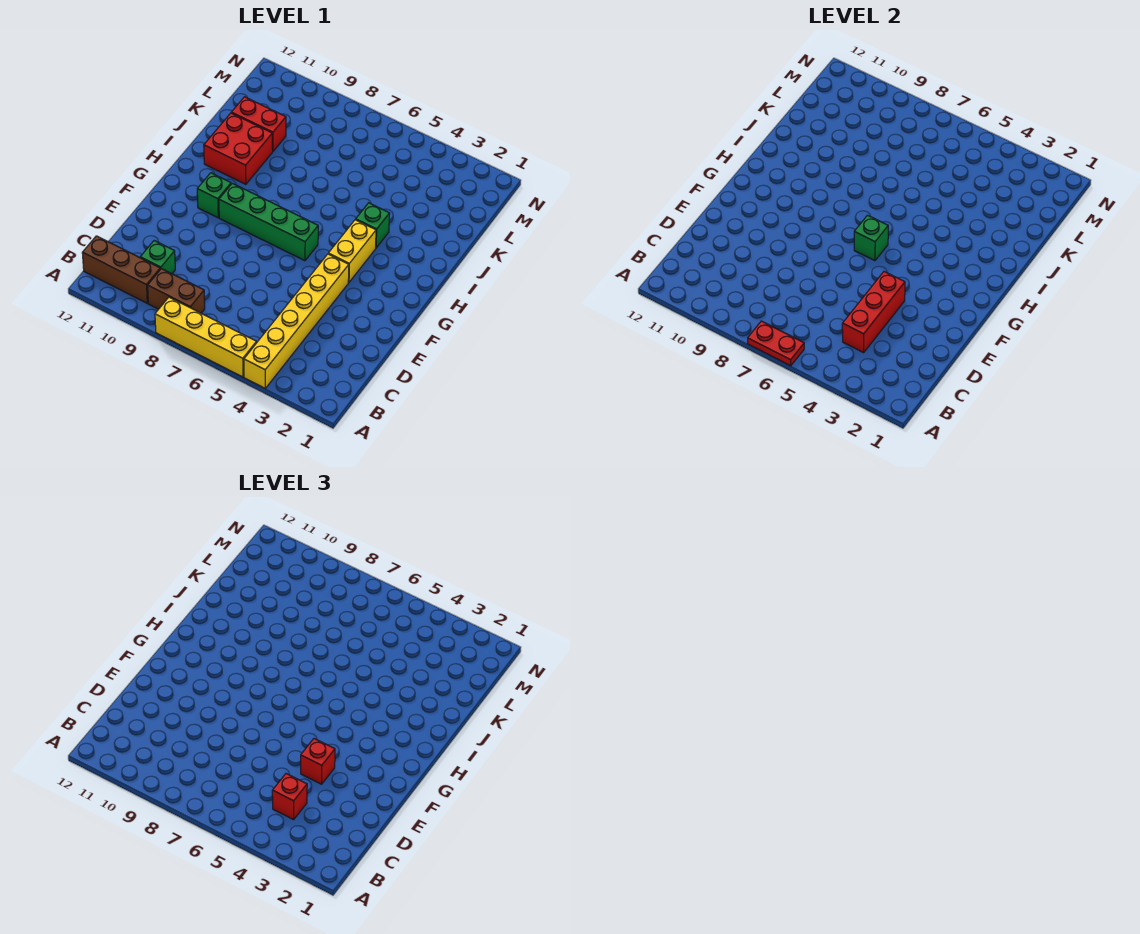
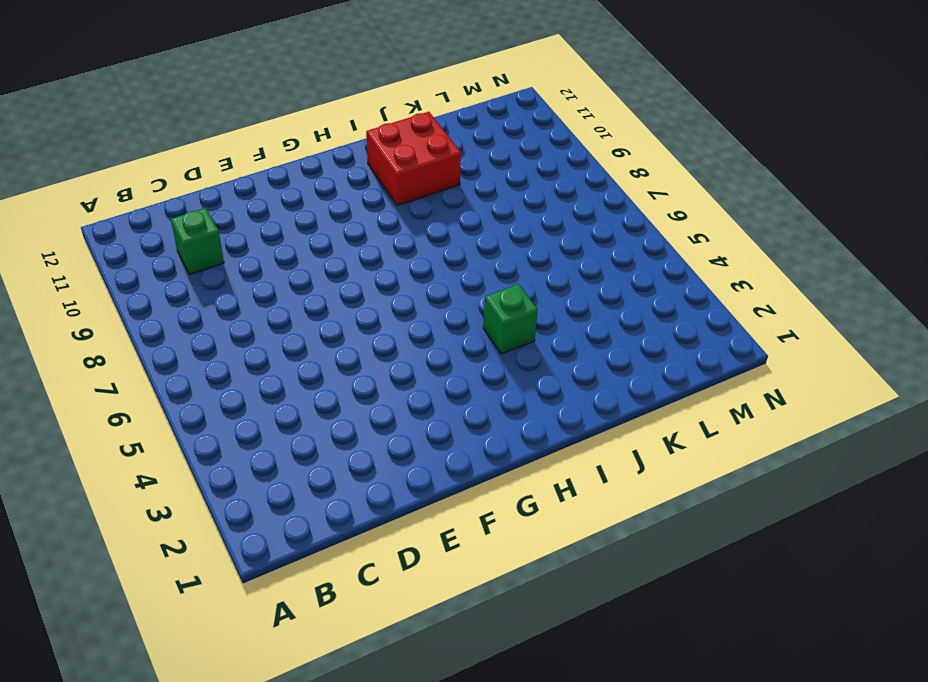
none -> yellow brick A4:F4 level 1
none -> yellow brick A5:A8 level 1
none -> brown brick B8:B9 level 1

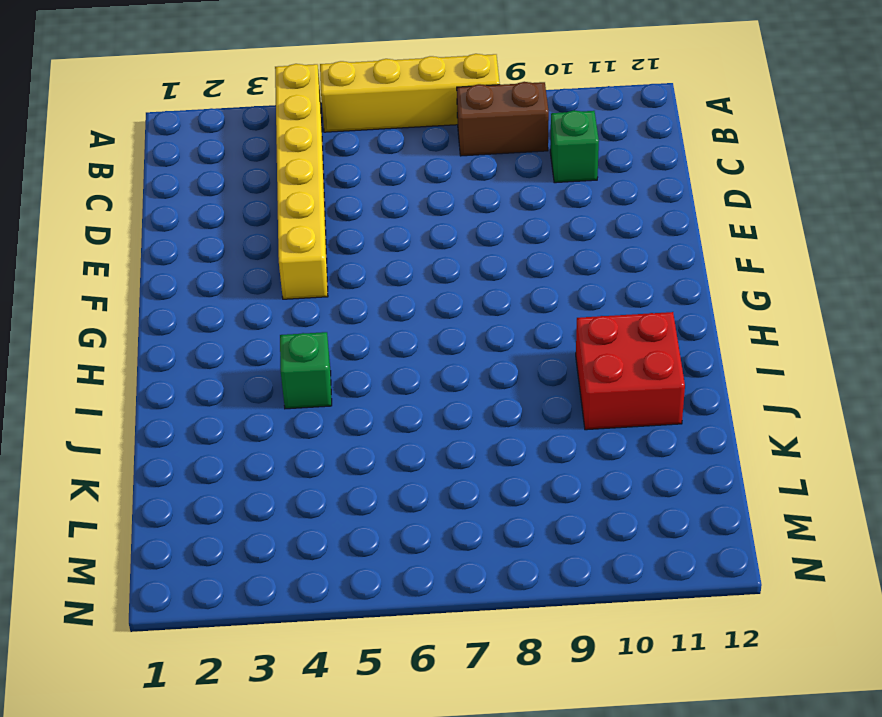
none -> brown brick B10:B12 level 1
none -> yellow brick G4:H4 level 1
none -> green brick G6:G9 level 1

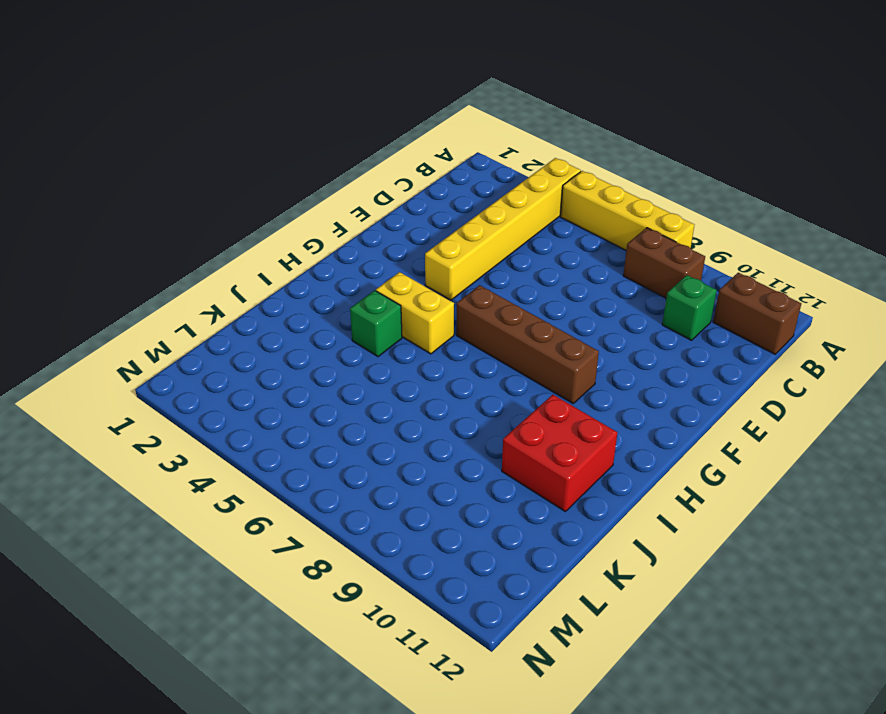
brown brick B11:B12 level 1 -> brown brick B10:B12 level 1
brown brick G6:G9 level 1 -> green brick G6:G9 level 1
yellow brick H4:H5 level 1 -> yellow brick G4:H4 level 1
none -> green brick G10 level 1
none -> red brick K10:K11 level 1
none -> red plate A6:A7 level 2

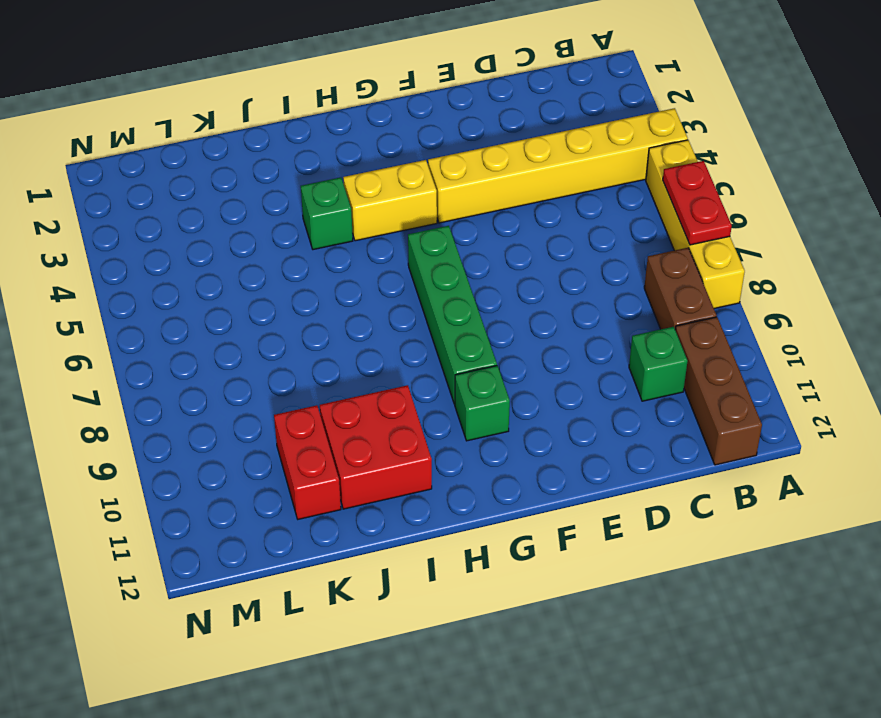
none -> red brick C4:E4 level 2
none -> green brick G6 level 2
none -> red brick C4 level 3

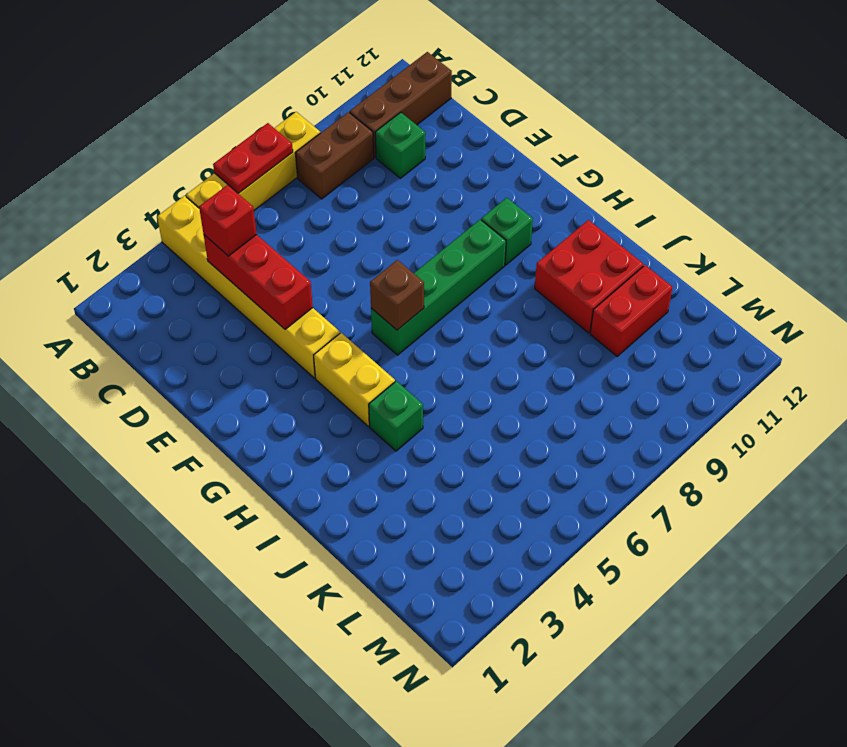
brown brick G6 level 2 -> green brick G6 level 2
none -> red brick E4 level 3

